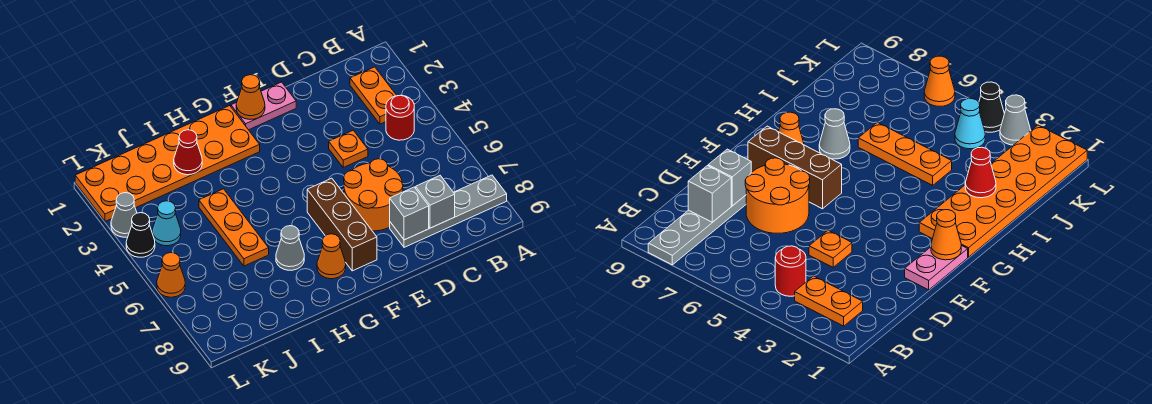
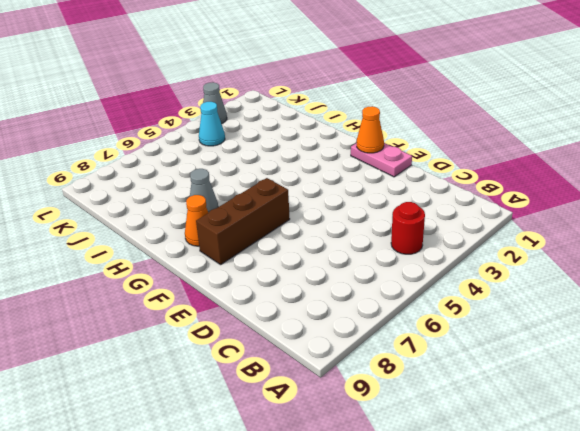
none -> grey plate A8:D8 level 1
none -> orange plate B2:B3 level 1
none -> orange plate D4 level 1

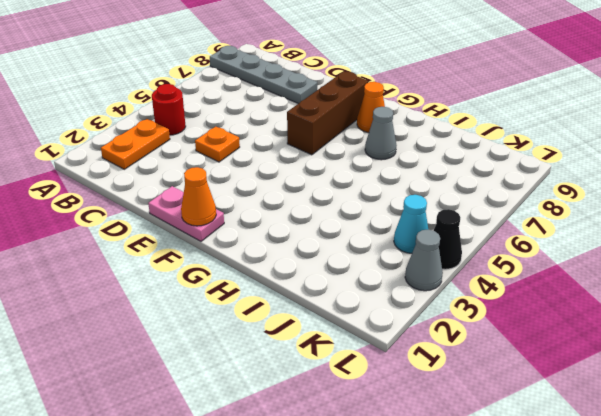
none -> orange round brick D6:E7 level 1
none -> orange plate G1:L2 level 1
none -> orange plate I4:I6 level 1

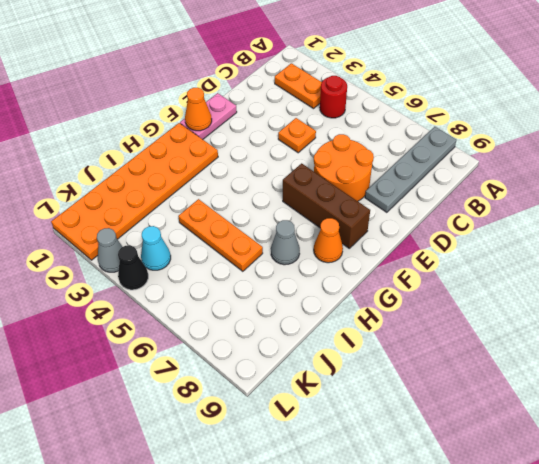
none -> orange cone L6 level 1
none -> grey brick C8 level 2
none -> grey brick D8 level 2

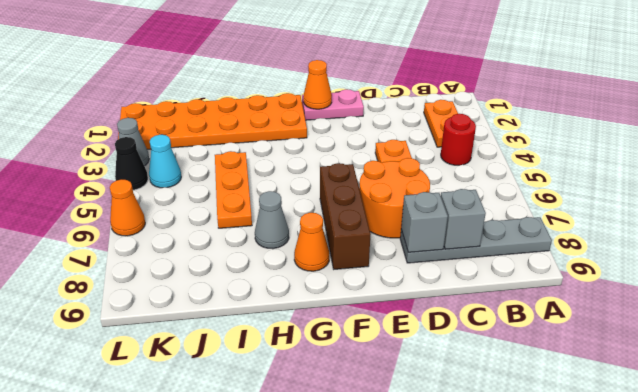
none -> red cone I2 level 2

